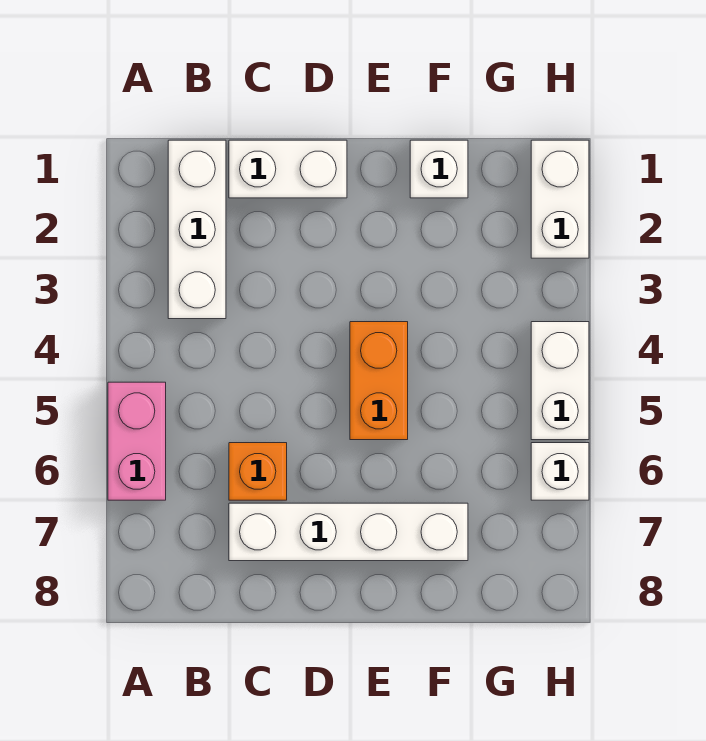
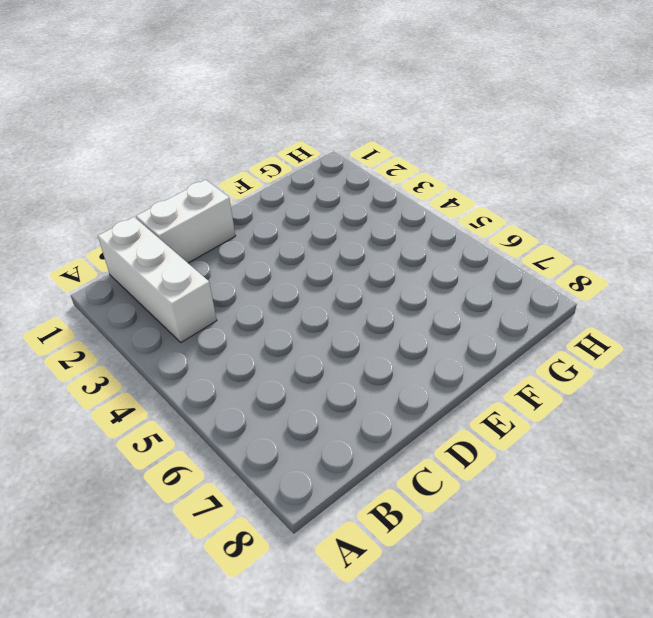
none -> pink brick A5:A6 level 1
none -> orange brick C6 level 1

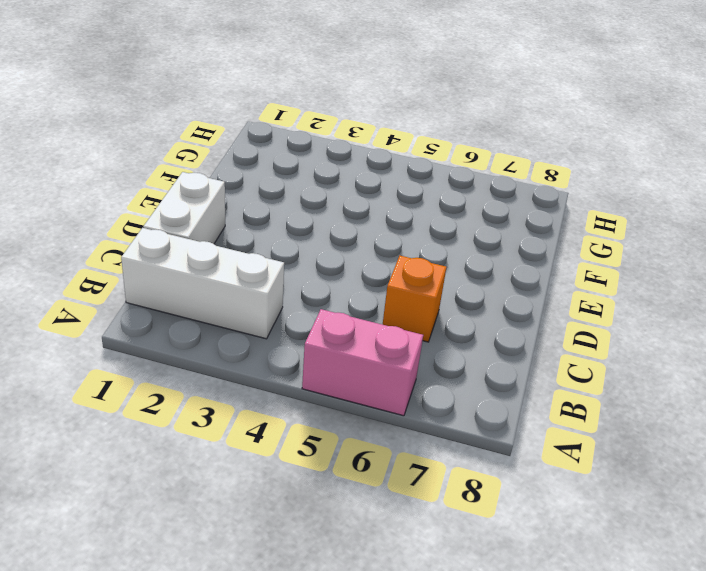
none -> white brick C7:F7 level 1
none -> orange brick E4:E5 level 1

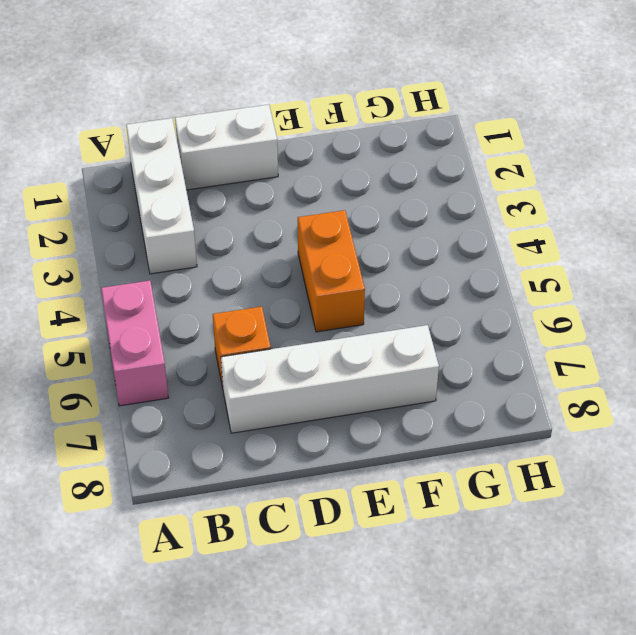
none -> white brick F1 level 1
none -> white brick H1:H2 level 1

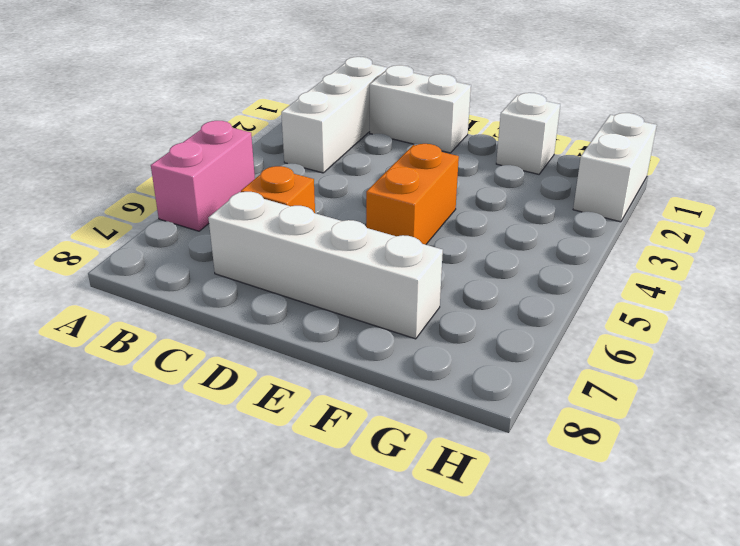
none -> white brick H4:H5 level 1
none -> white brick H6 level 1

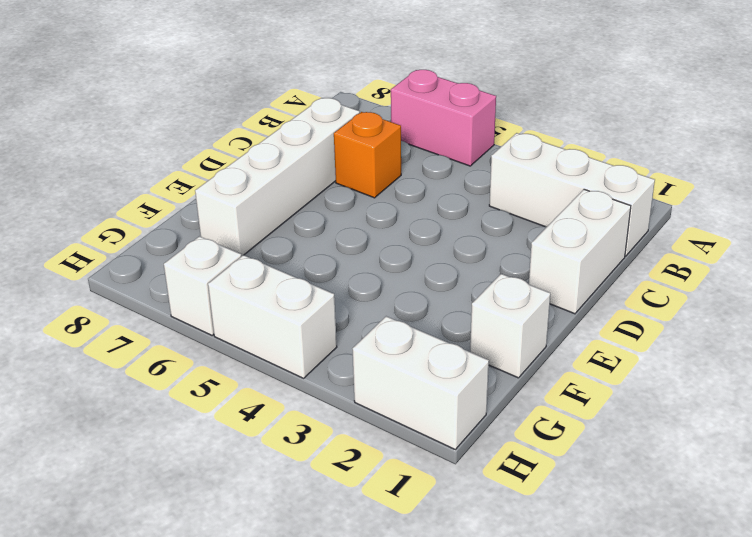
none -> orange brick E4:E5 level 1

